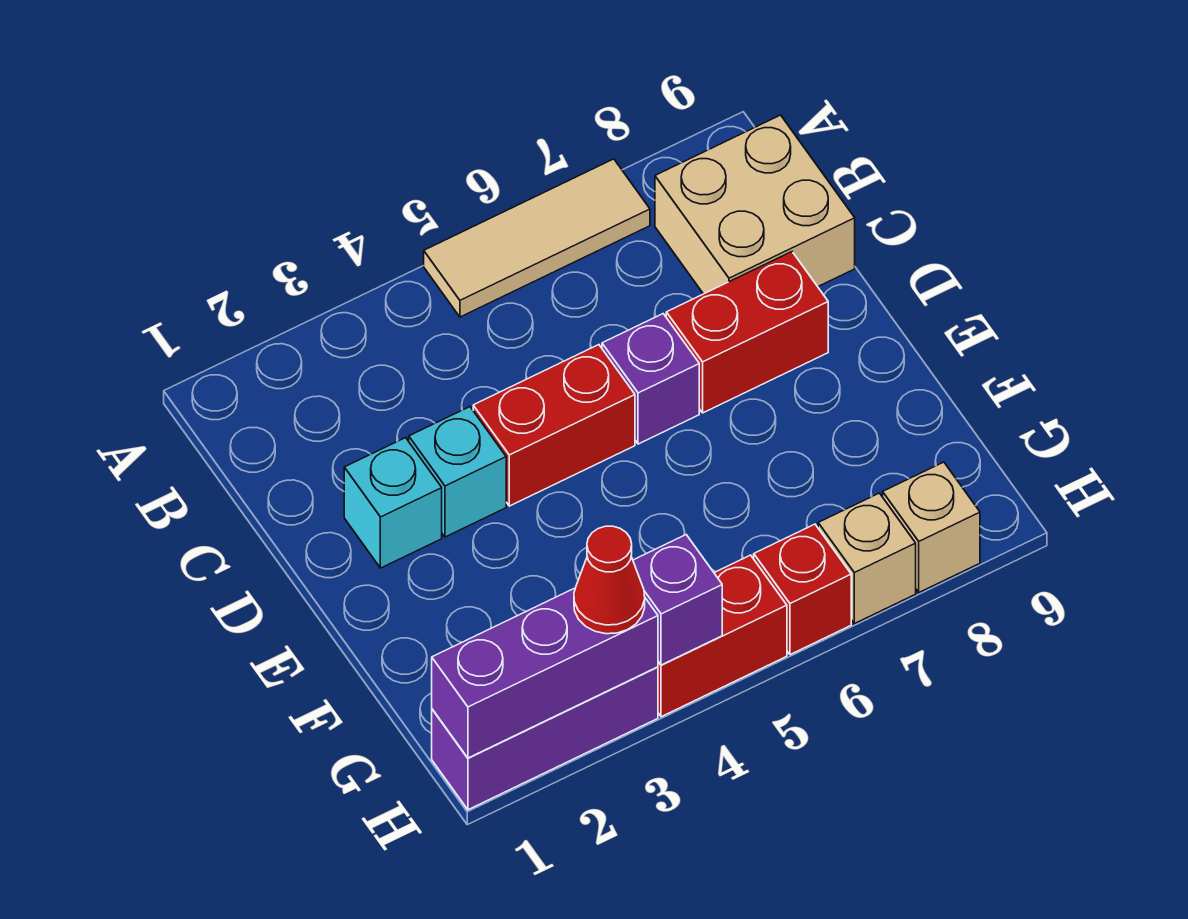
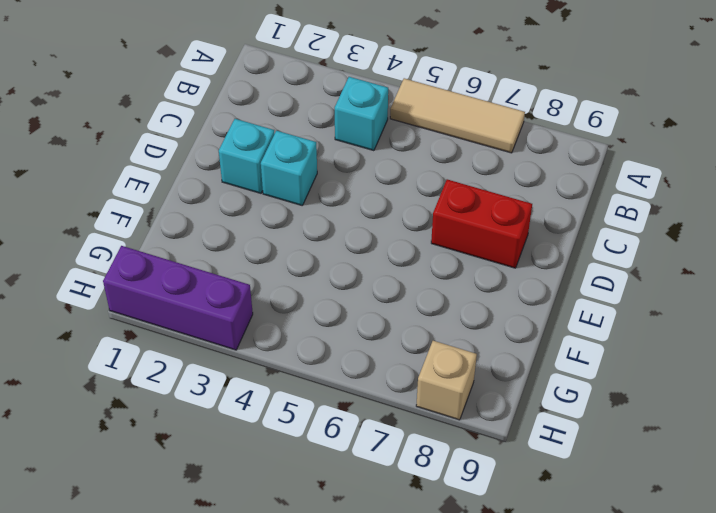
cyan brick B4 level 1 -> none
none -> tan brick B8:C9 level 1
none -> red brick D4:D5 level 1
none -> purple brick D6 level 1

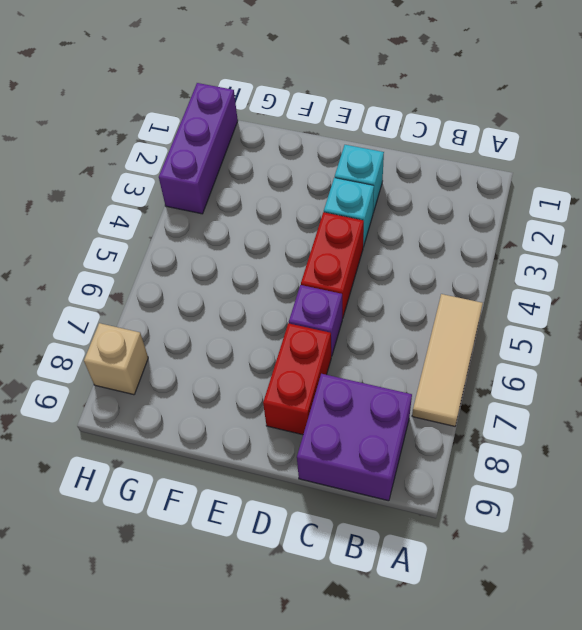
purple brick B8:C9 level 1 -> tan brick B8:C9 level 1
none -> red brick H4:H5 level 1
none -> red brick H6 level 1
none -> tan brick H7 level 1

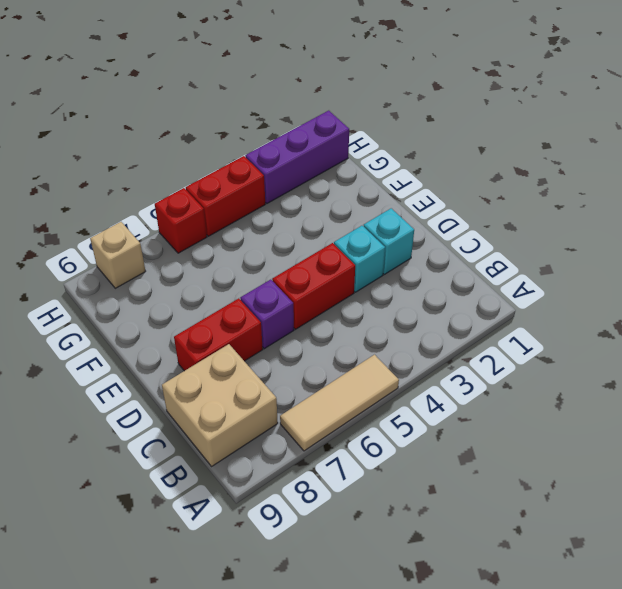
none -> tan brick H7 level 1
none -> purple brick H1:H3 level 2
none -> purple brick H4 level 2

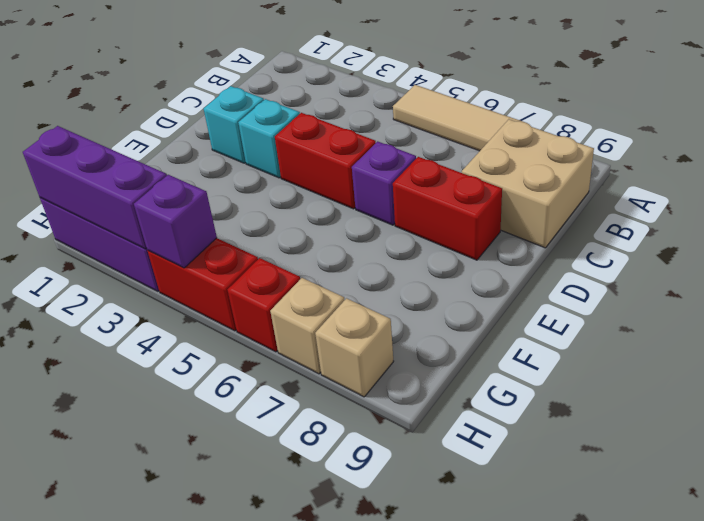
none -> red cone H3 level 3

